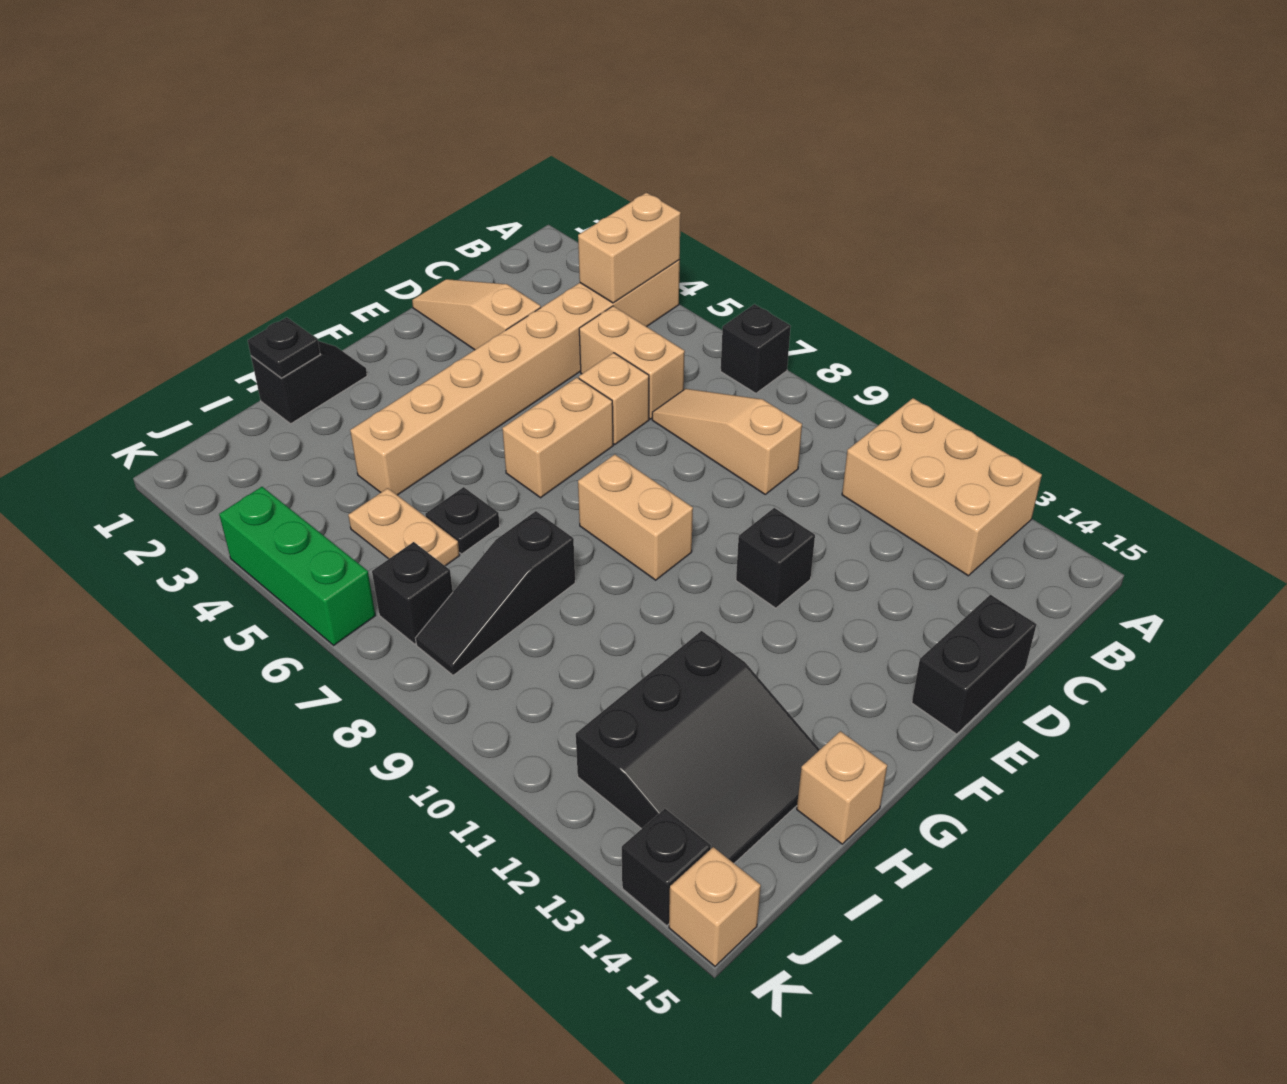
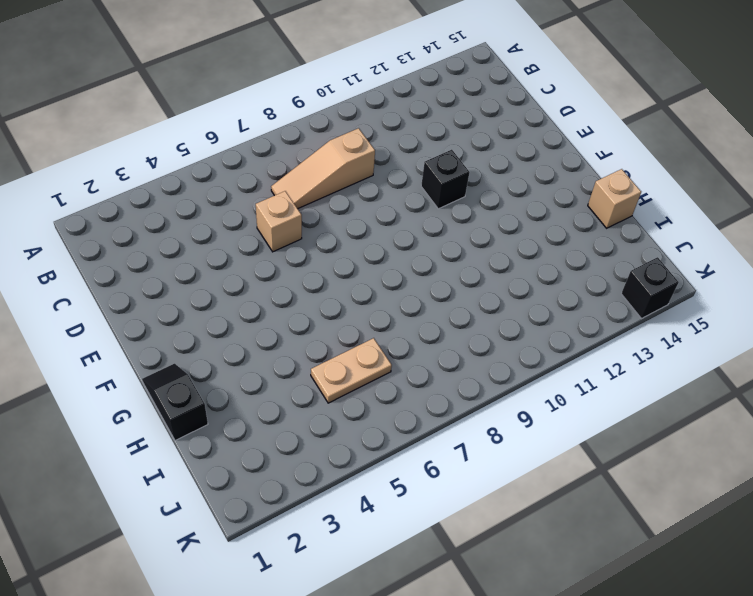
none -> tan brick A4:H4 level 1
none -> black brick A7 level 1
none -> tan brick A11:B13 level 1

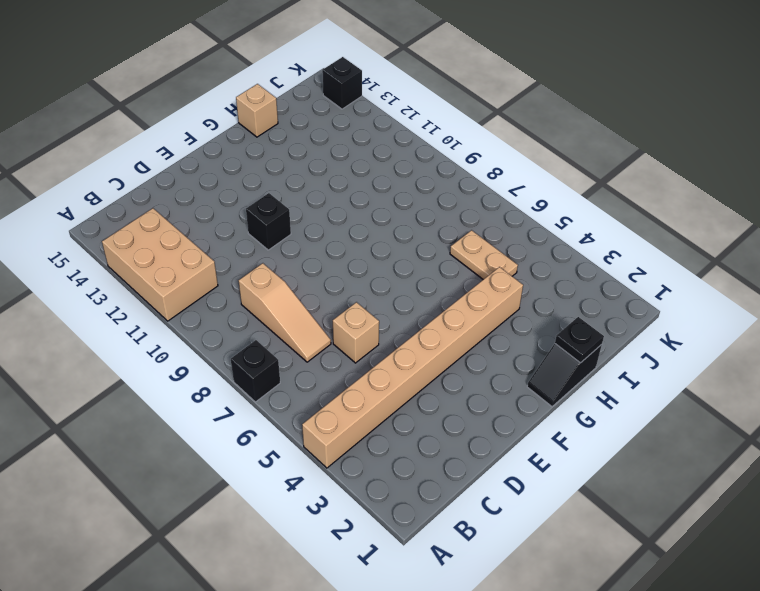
none -> tan brick C5:C6 level 1
none -> tan slope D1:D3 level 1 top 3
none -> black brick D15:E15 level 1

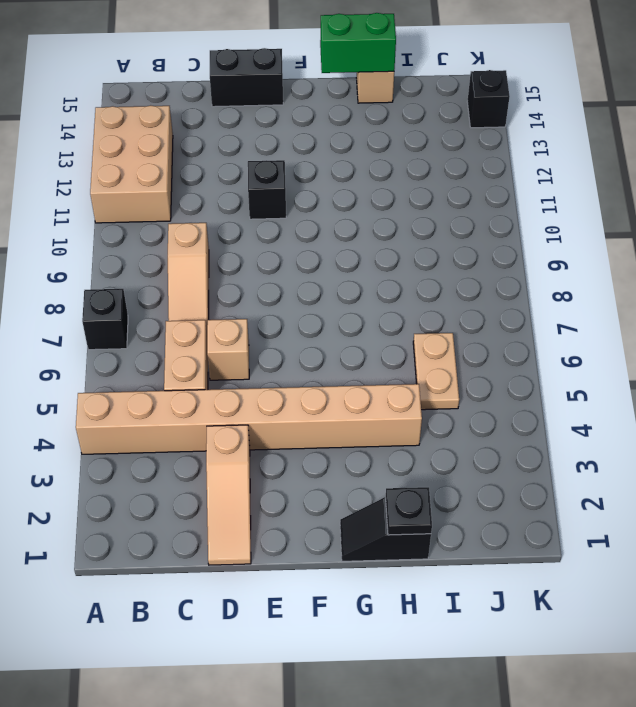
green brick G15:H15 level 2 -> none
none -> tan brick E6:F6 level 1
none -> tan brick F8:F9 level 1
none -> black plate H6 level 1

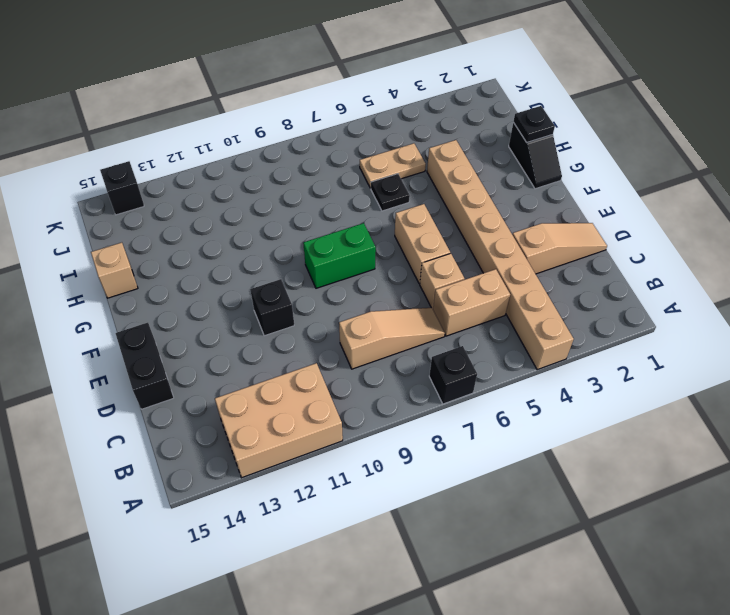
green brick F8:F9 level 1 -> tan brick F8:F9 level 1
none -> black slope H8:J8 level 1 top H
none -> black slope H12:J14 level 1 top 12
none -> black brick J7 level 1

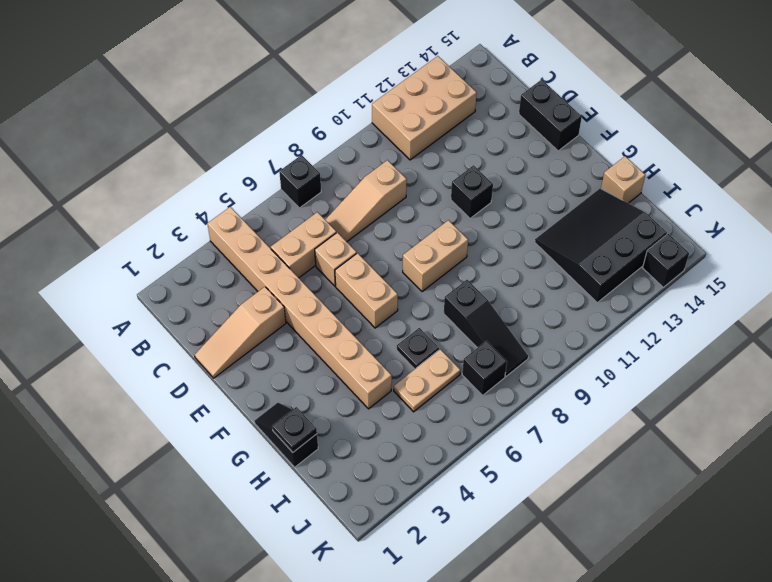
black slope H12:J14 level 1 top J -> black slope H12:J14 level 1 top 12
none -> green brick K4:K6 level 1
none -> tan brick K15 level 1
none -> tan brick A4:B4 level 2

